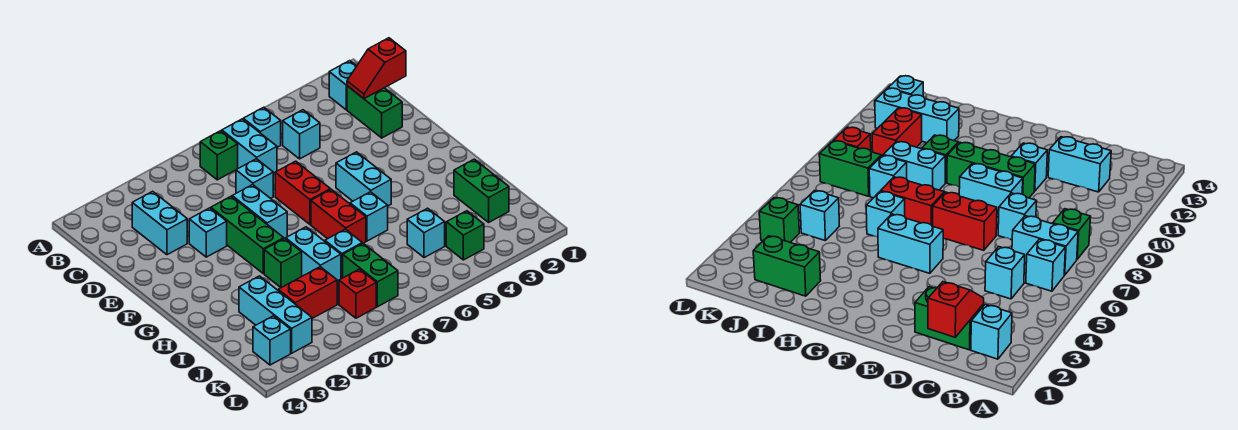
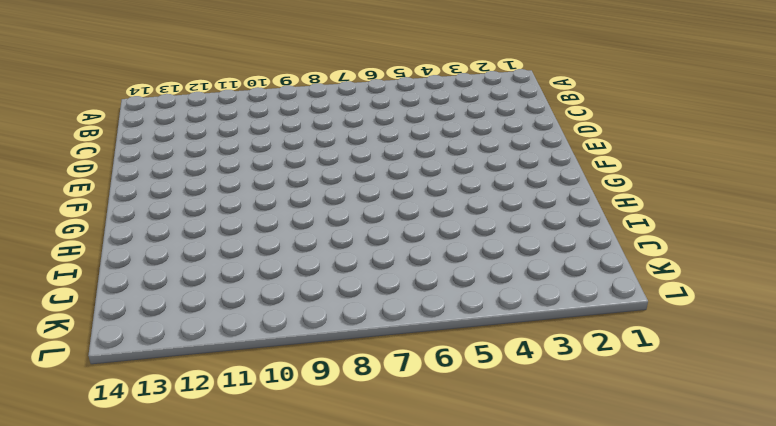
none -> cyan brick B2 level 1
none -> cyan brick B6 level 1
none -> cyan brick B7:C7 level 1

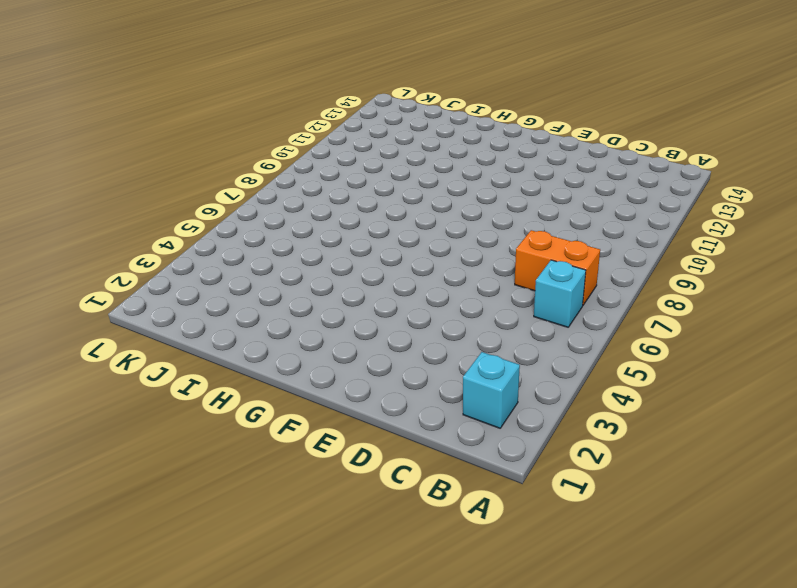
orange brick B7:C7 level 1 -> cyan brick B7:C7 level 1
none -> green brick B8 level 1
none -> green brick C2:D2 level 1
none -> cyan brick C5 level 1

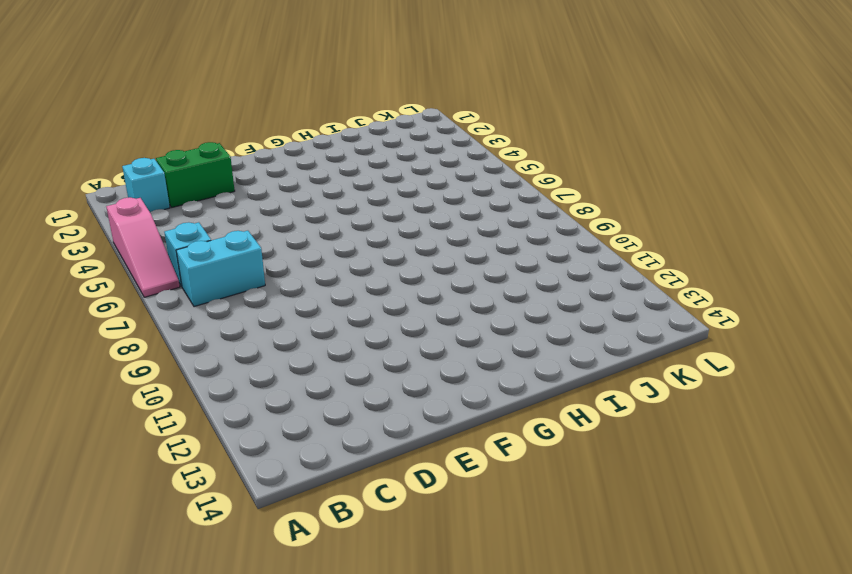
pink slope A4:A6 level 1 top 4 -> none
none -> green brick B8 level 1
none -> cyan brick C5 level 1
none -> cyan brick C12:D12 level 1

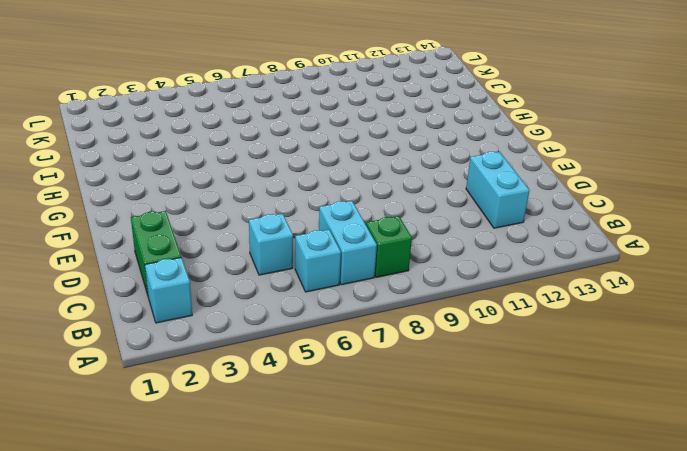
none -> cyan brick D8 level 1
none -> red brick E7:F7 level 1
none -> cyan brick E9:F9 level 1

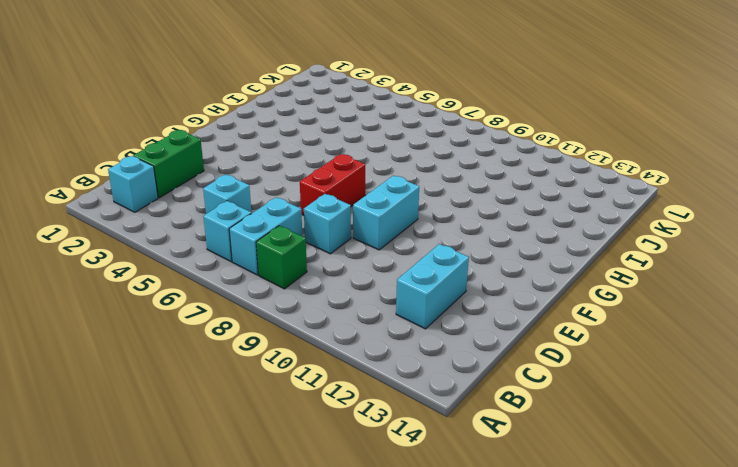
none -> green brick E10:G10 level 1
none -> cyan brick E11 level 1
none -> cyan brick F5:G5 level 1

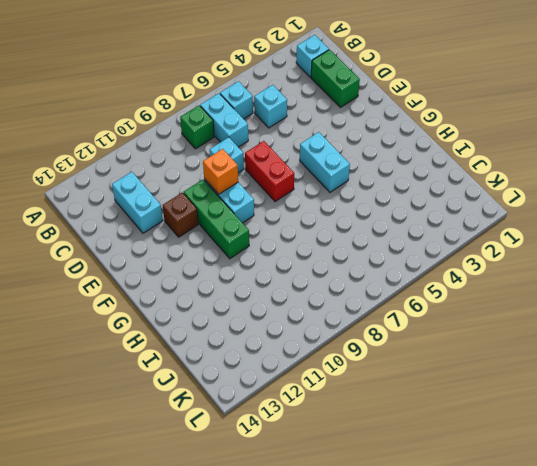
orange brick E9 level 2 -> none
brown brick E11 level 1 -> cyan brick E11 level 1
none -> red brick G7:H7 level 1
none -> cyan brick H6 level 1
none -> cyan brick H9:I9 level 1

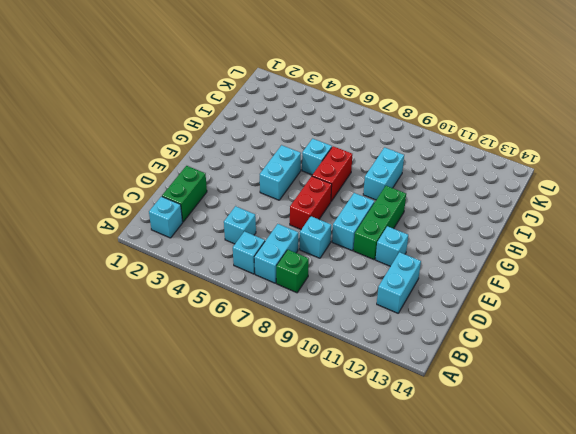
none -> green brick H10 level 1
none -> green brick I2:J2 level 1
none -> cyan brick I8 level 1

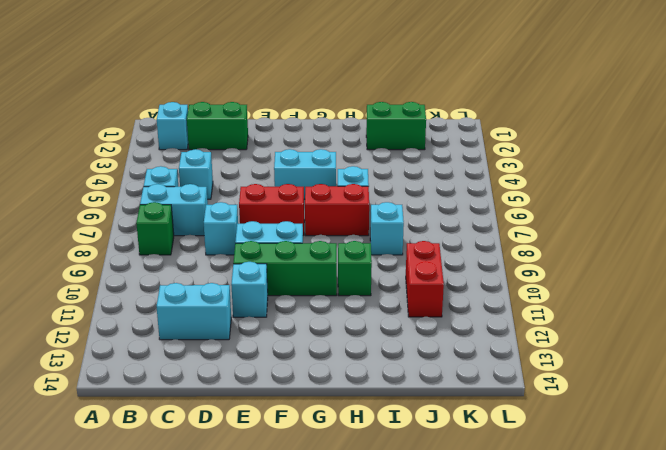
none -> cyan brick H9:I9 level 1
none -> cyan brick I12:K12 level 1
none -> cyan brick J5 level 1

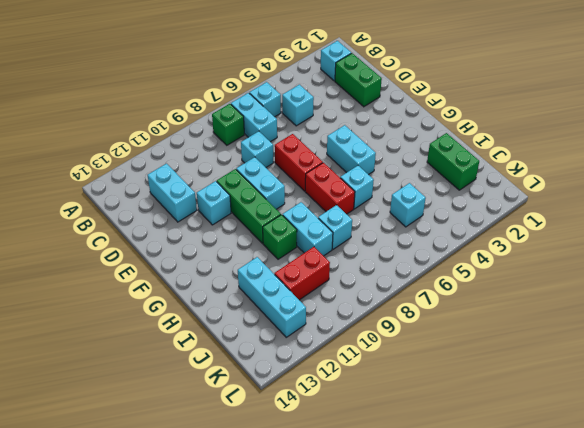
none -> green brick J8:K8 level 1
none -> green brick K4 level 1
none -> red brick K9 level 1

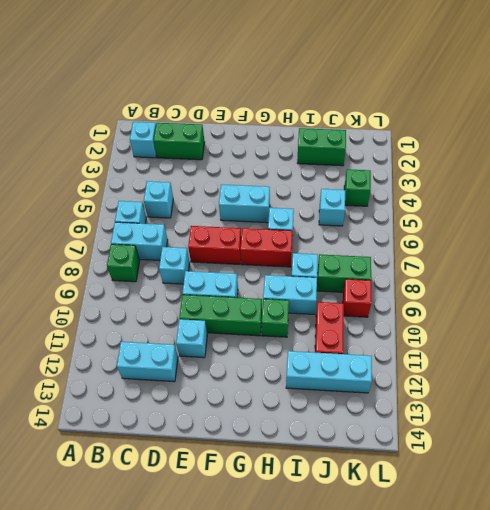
none -> cyan brick K13 level 1
none -> red slope C1:C2 level 2 top 1

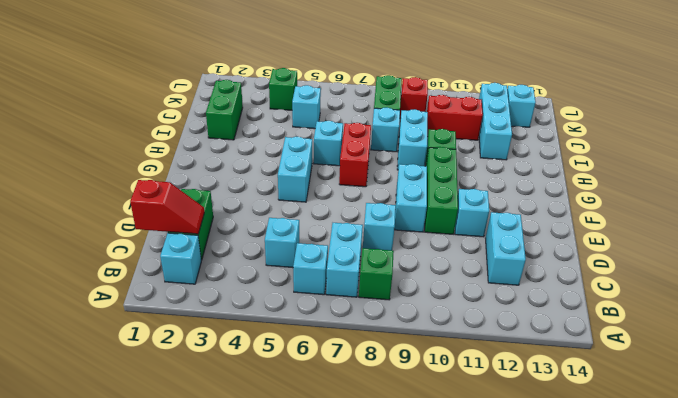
none -> red brick E7:F7 level 1

